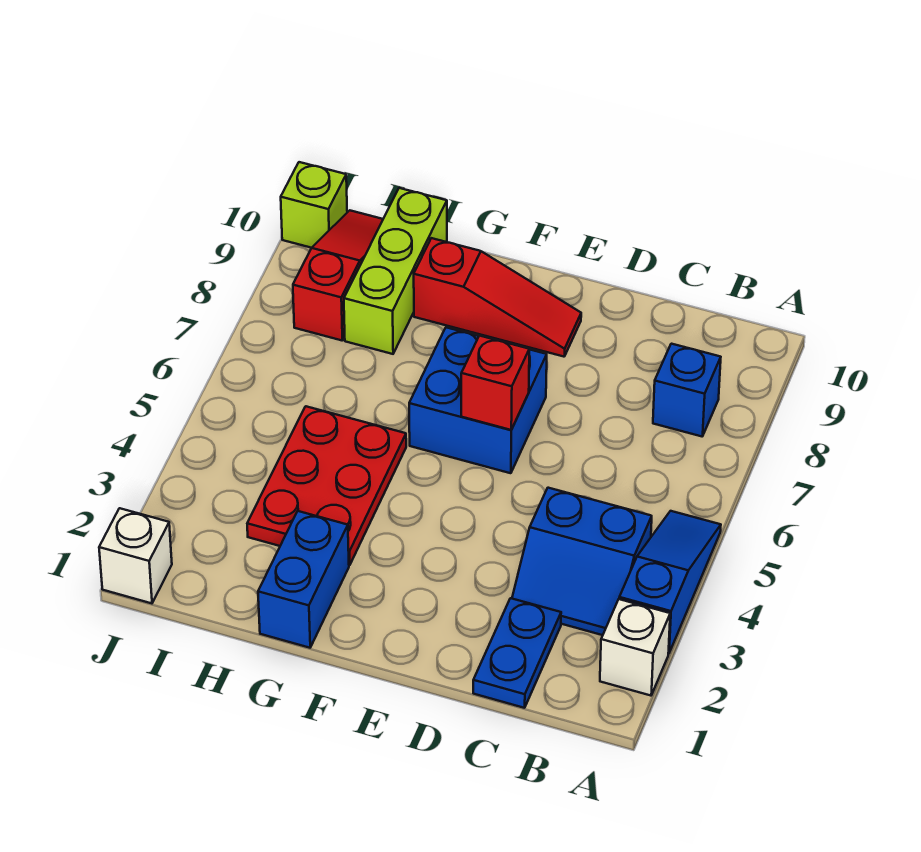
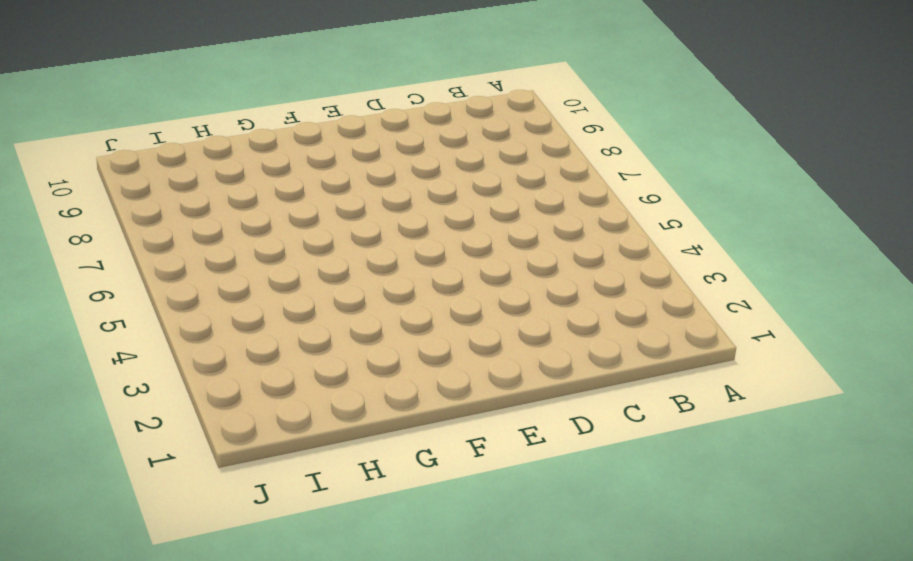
none -> white brick A2 level 1
none -> blue slope A3:A5 level 1 top 3
none -> blue slope B3:C4 level 1 top 4

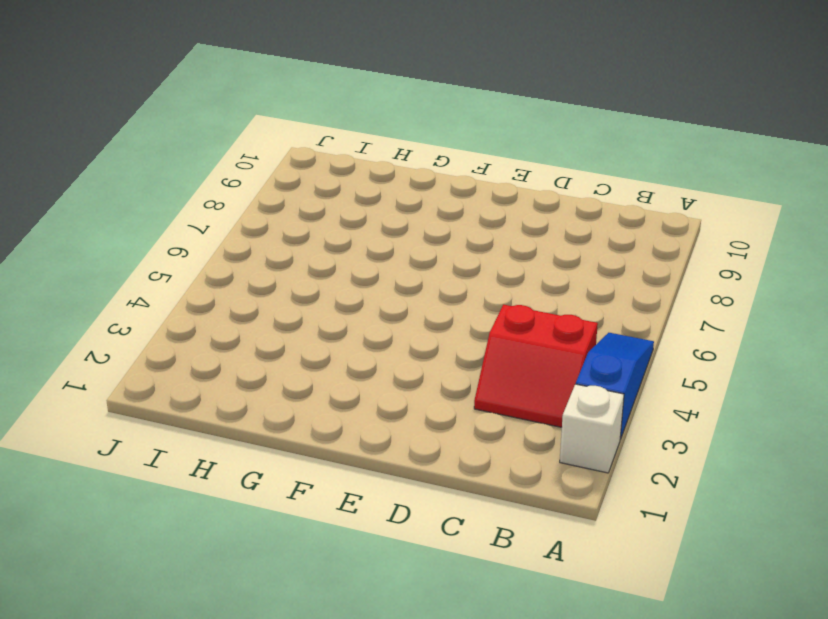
red slope B3:C4 level 1 top 4 -> blue slope B3:C4 level 1 top 4
none -> blue brick B8 level 1
none -> blue plate C1:C2 level 1
none -> blue brick E6:F7 level 1

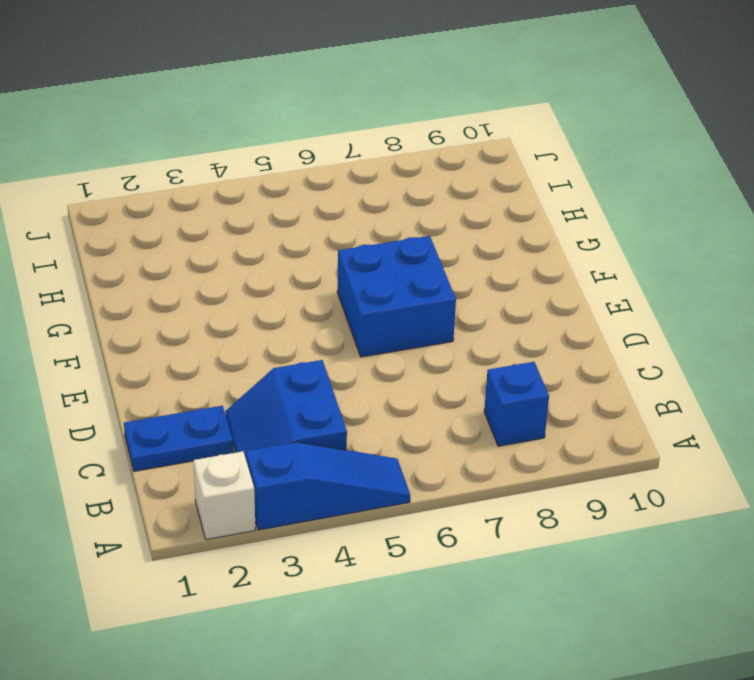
none -> red slope E9:G9 level 1 top G
none -> blue brick G1:G2 level 1
none -> red plate G3:H5 level 1

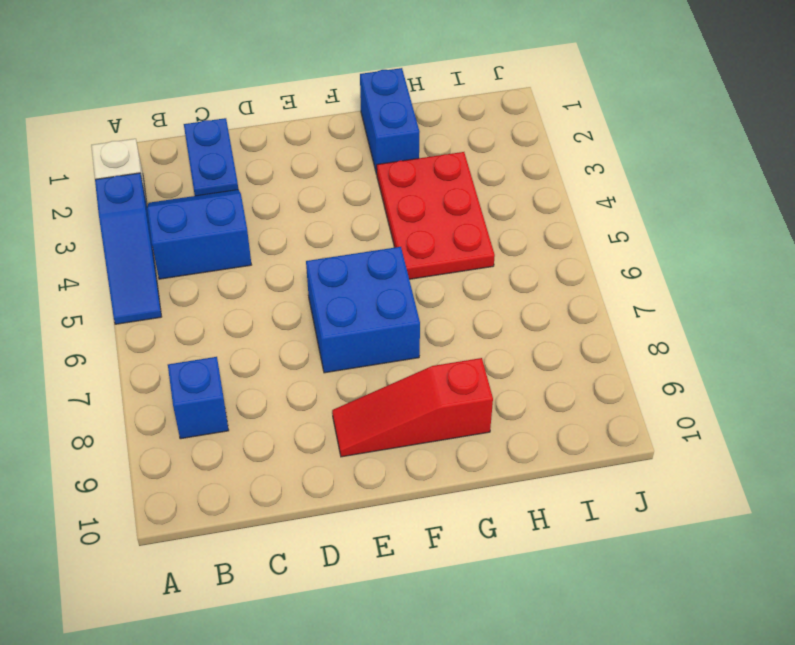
none -> lime brick H8:H10 level 1
none -> red slope I8:I10 level 1 top 8
none -> white brick J1 level 1

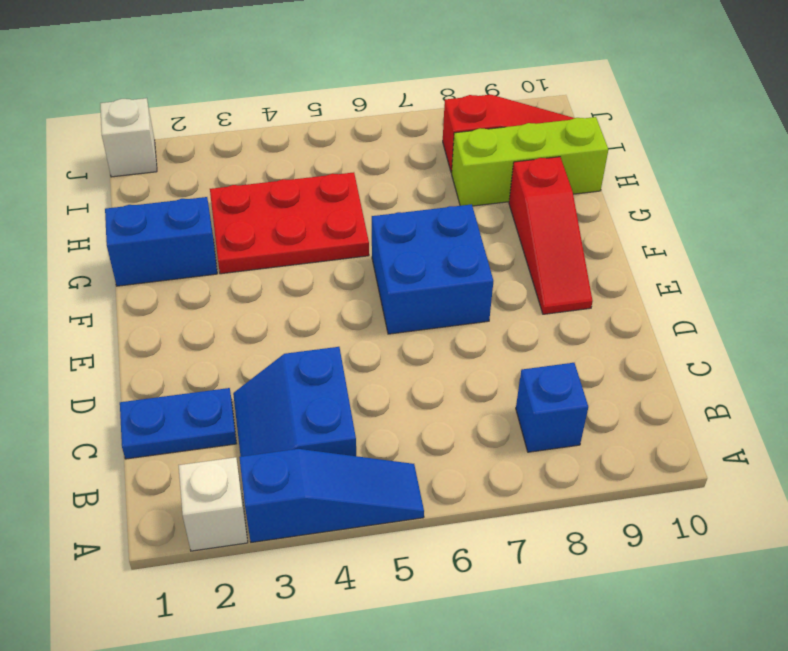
none -> lime brick J10 level 1
none -> red brick E6 level 2

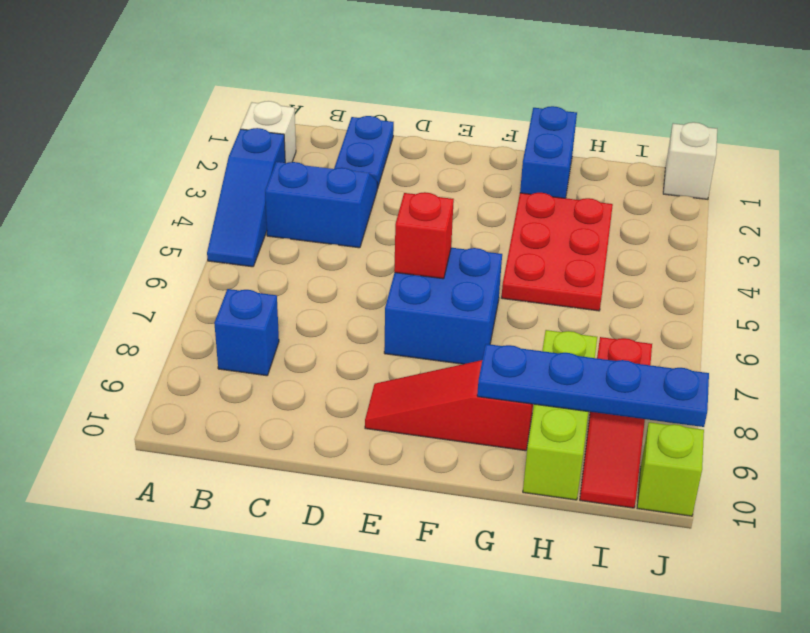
blue plate G9:J9 level 2 -> none

